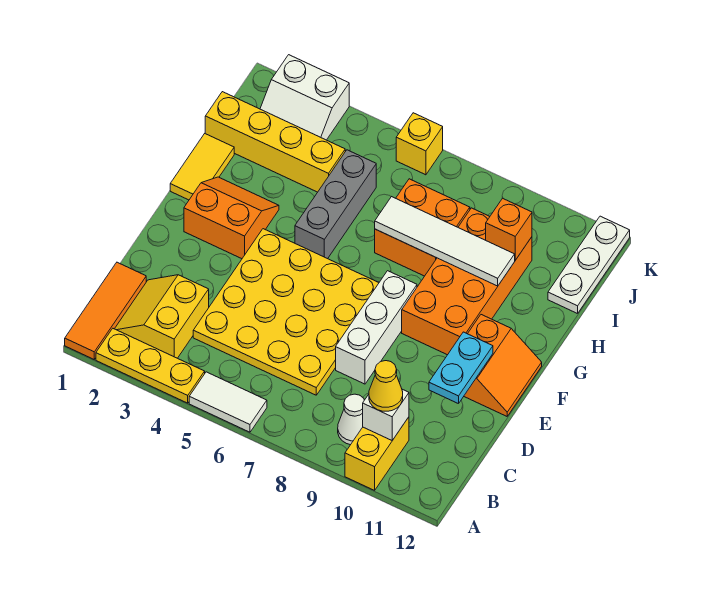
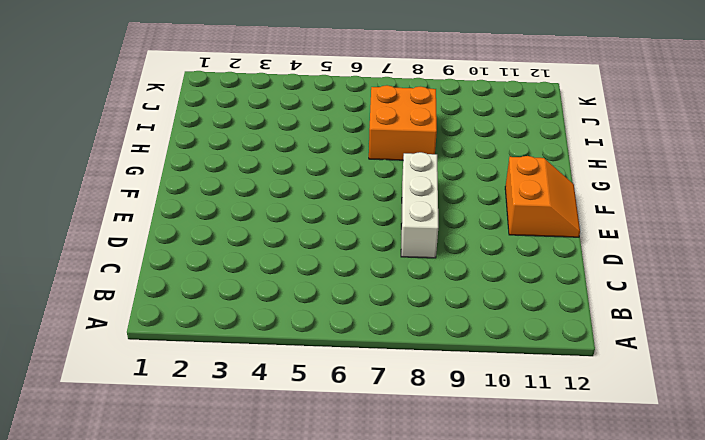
none -> orange tile A1:C1 level 1
none -> yellow plate A2:A4 level 1
none -> white tile A5:A6 level 1

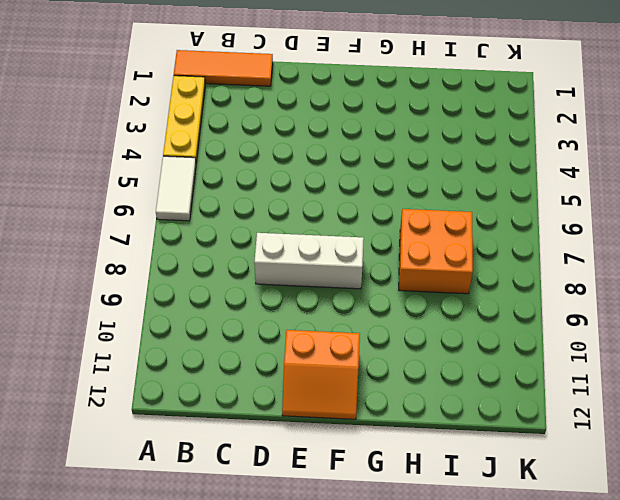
none -> yellow brick A10:B10 level 1
none -> yellow slope B2:C3 level 1 top 3
none -> white cone B9 level 1

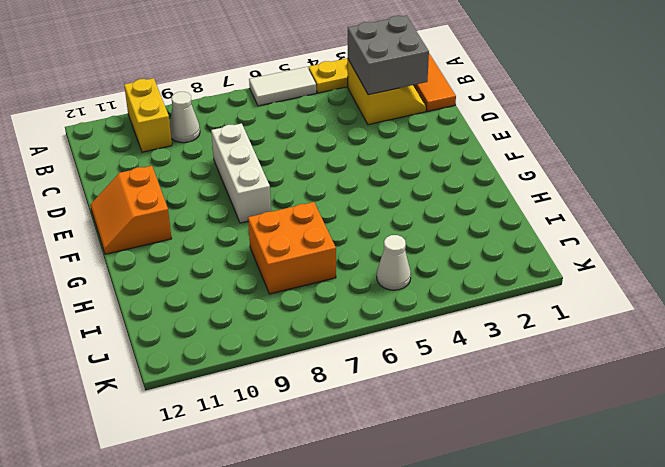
grey brick B2:C3 level 2 -> none
white cone J5 level 1 -> none
none -> yellow plate C4:F7 level 1
none -> orange slope F2:G3 level 1 top F
none -> orange brick F9:I10 level 1

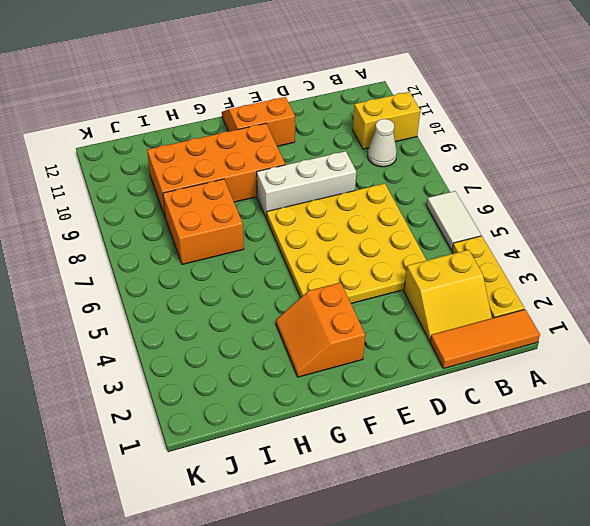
none -> yellow tile G1:H1 level 1
none -> grey brick G5:I5 level 1
none -> yellow brick I1:I4 level 1

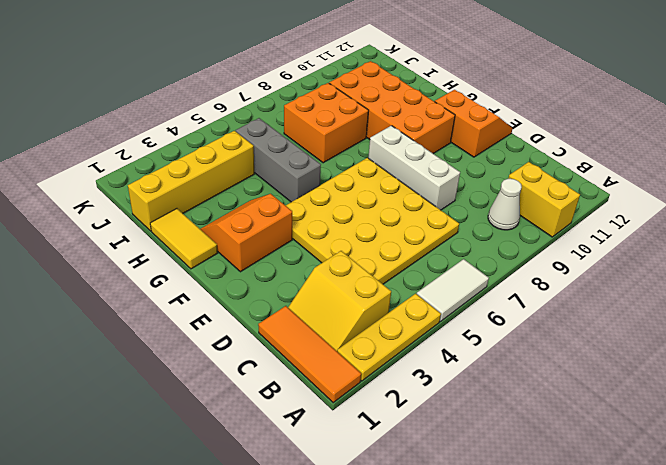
none -> white plate I12:K12 level 1
none -> white slope J2:K3 level 1 top K
none -> yellow brick K6 level 1

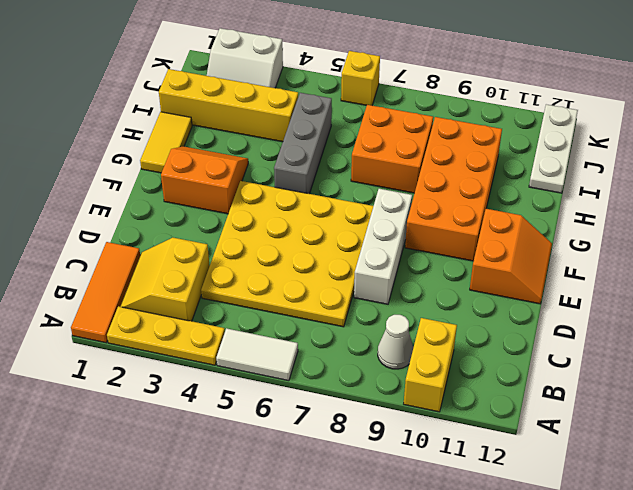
none -> white brick B10 level 2
none -> cyan plate D11:E11 level 2
none -> white tile H7:H10 level 2

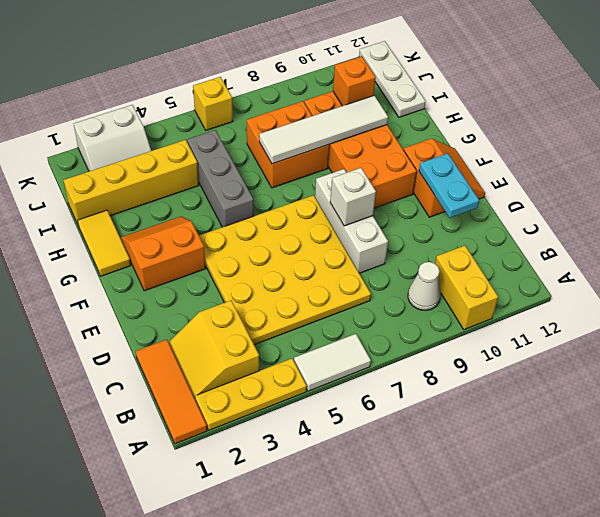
white brick E8 level 2 -> white brick B10 level 2
none -> yellow cone B10 level 3

